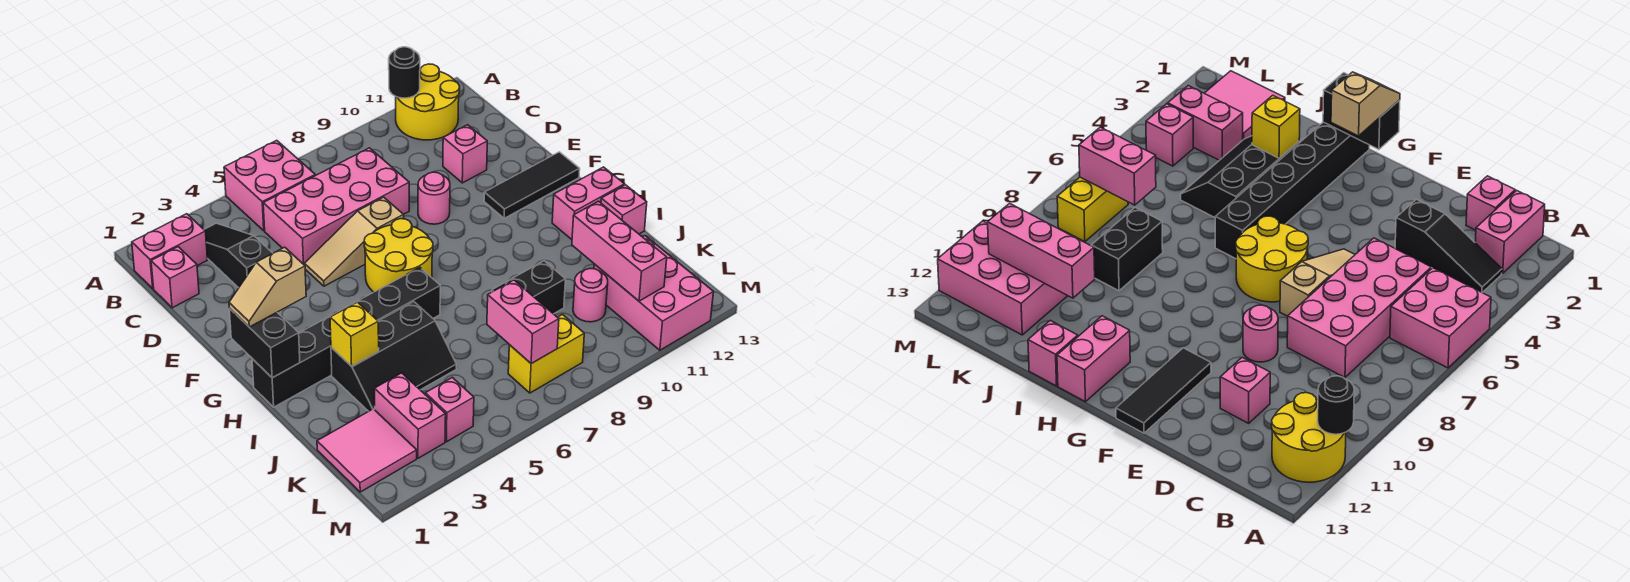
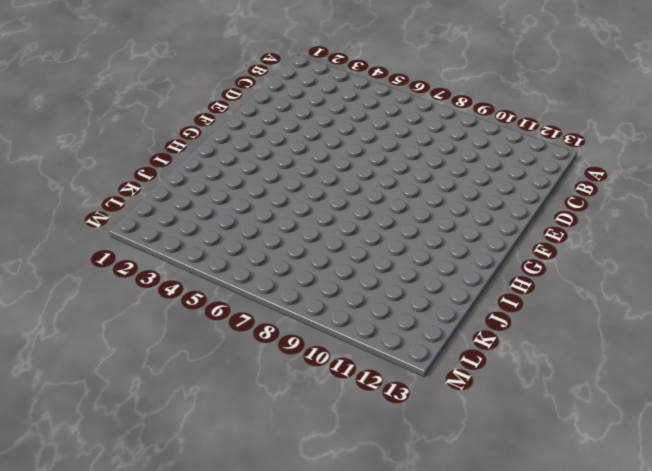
none -> pink brick A5:B6 level 1
none -> yellow round brick A11:B12 level 1
none -> pink brick B1:B2 level 1

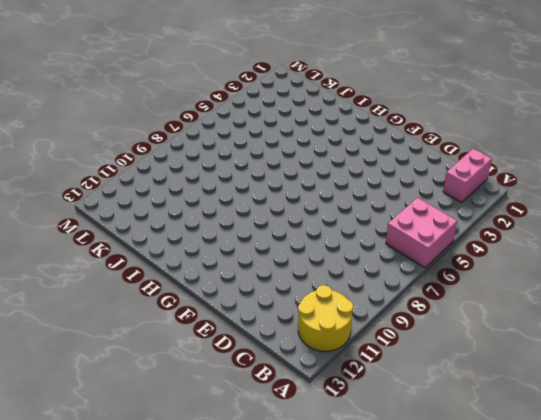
none -> black slope B3:D3 level 1 top D
none -> pink brick C1 level 1
none -> pink brick C5:D8 level 1

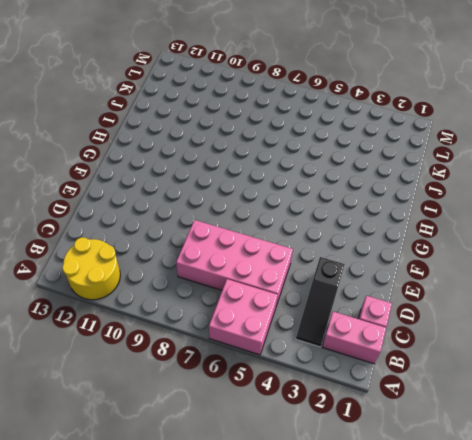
none -> pink brick D11 level 1
none -> tan slope E5:E7 level 1 top 7
none -> pink round brick E9 level 1

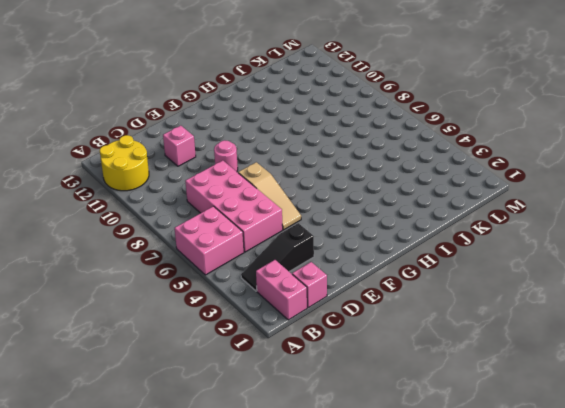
none -> yellow round brick F6:G7 level 1
none -> black tile F11:F13 level 1
none -> black brick H1:H6 level 1

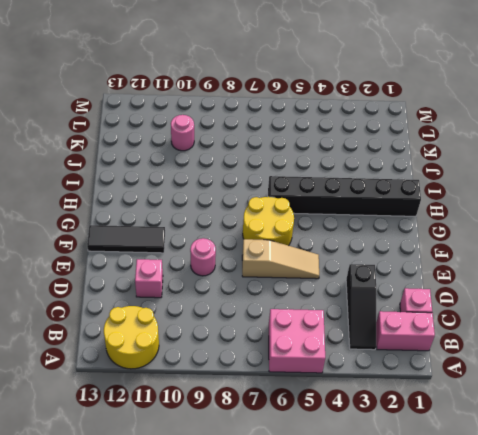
none -> pink brick C5:D8 level 1
none -> pink brick H12:H13 level 1
none -> black slope I3:J5 level 1 top I

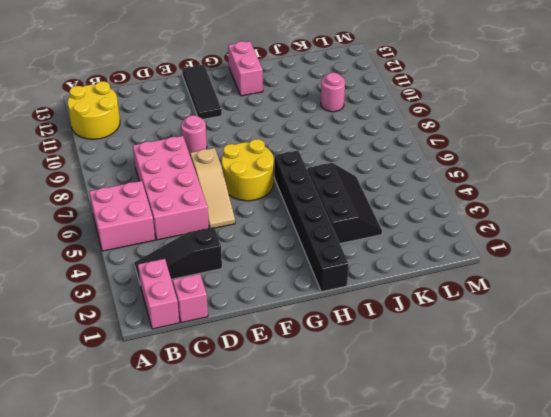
none -> pink brick D11 level 1
none -> pink brick I13 level 1
none -> black brick J8:J9 level 1

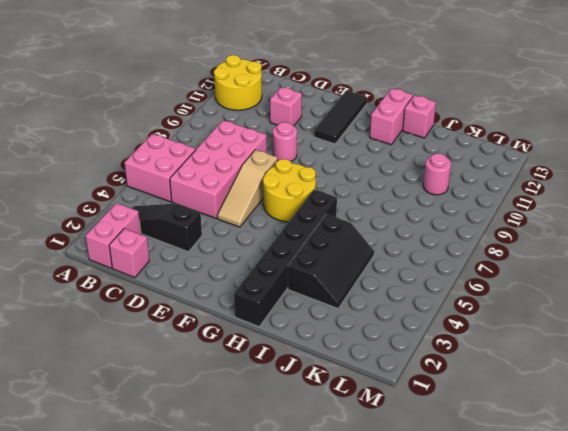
none -> black brick J8:J9 level 1
none -> pink tile K1:L2 level 1
none -> pink brick K3:L3 level 1

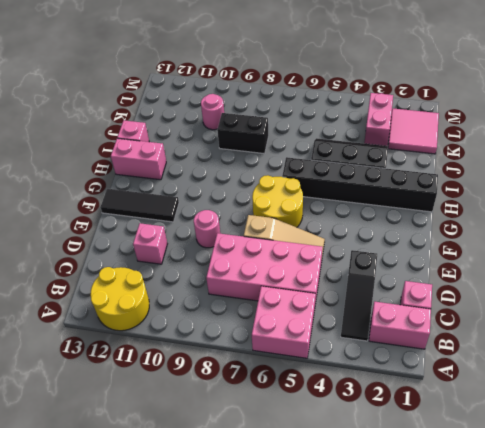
none -> pink brick K11:M12 level 1
none -> pink brick L4 level 1
none -> yellow brick L7:L8 level 1

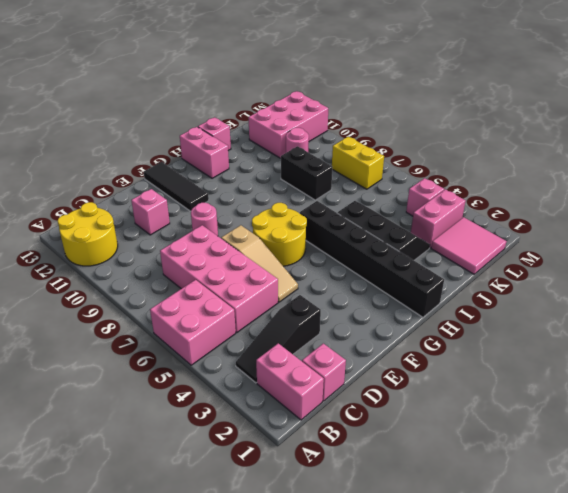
none -> black round brick A11 level 2
none -> black brick G1:H1 level 2
none -> yellow brick I3 level 2

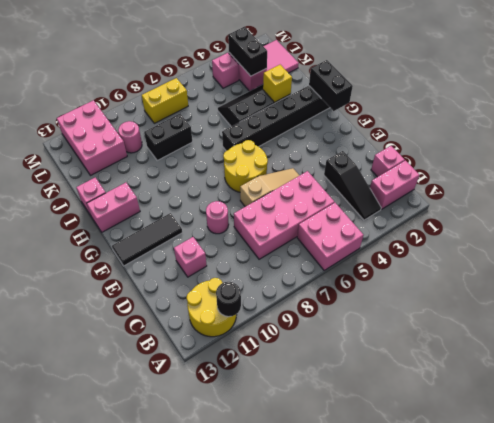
black brick K3:L3 level 2 -> none
none -> pink brick J11:L11 level 2
none -> pink brick K7:L7 level 2
none -> tan slope G1:G2 level 3 top 2

